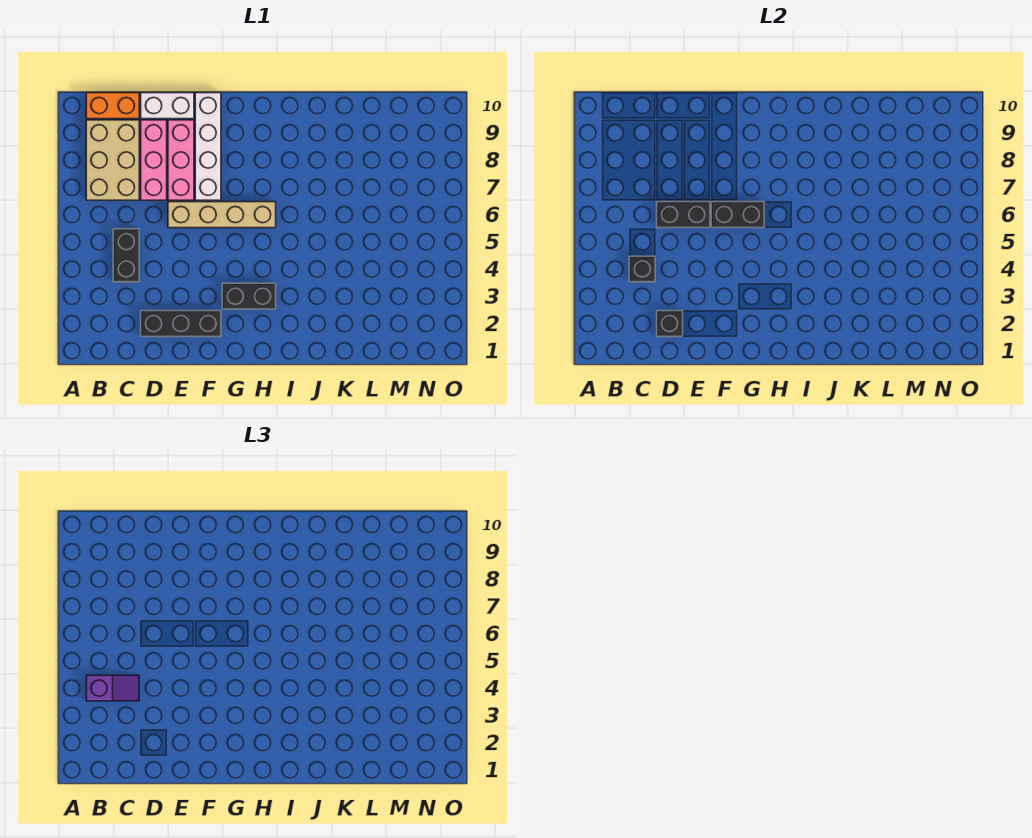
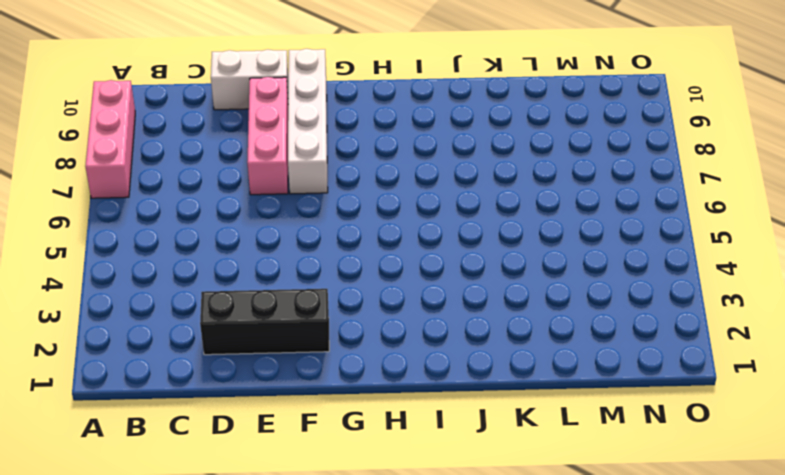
pink brick A7:A9 level 1 -> pink brick D7:D9 level 1
none -> tan brick B7:C9 level 1
none -> orange brick B10:C10 level 1
none -> black brick C4:C5 level 1

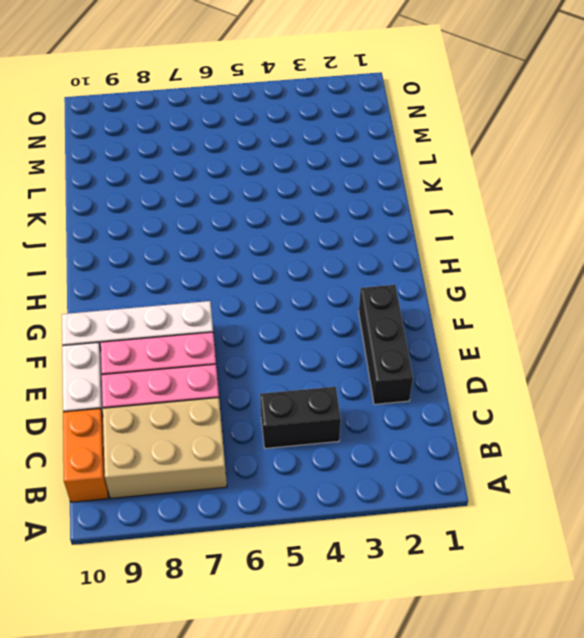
none -> tan brick E6:H6 level 1
none -> black brick G3:H3 level 1
none -> black brick C4 level 2

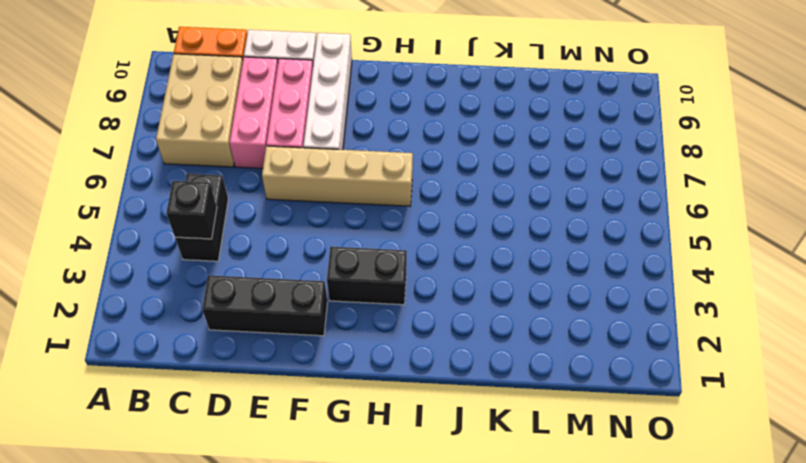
none -> black brick D2 level 2
none -> black brick D6:E6 level 2
none -> black brick F6:G6 level 2

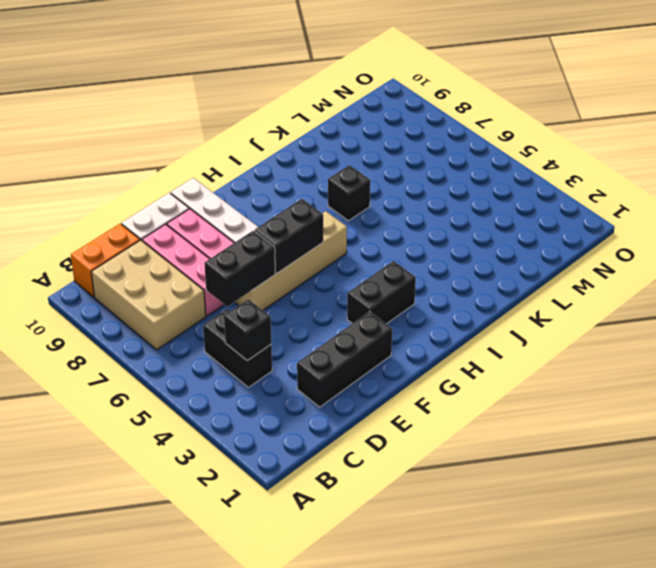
black brick J7 level 1 -> black brick D2 level 2
none -> purple slope B4:C4 level 3 top B

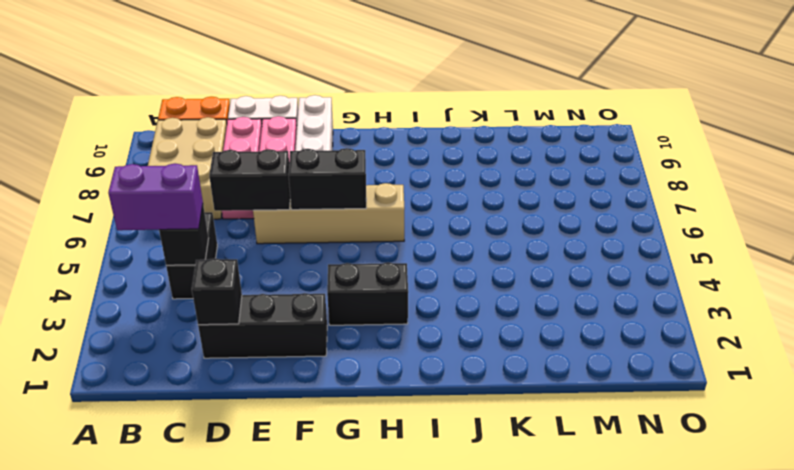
purple brick B4:C4 level 3 -> purple slope B4:C4 level 3 top B

